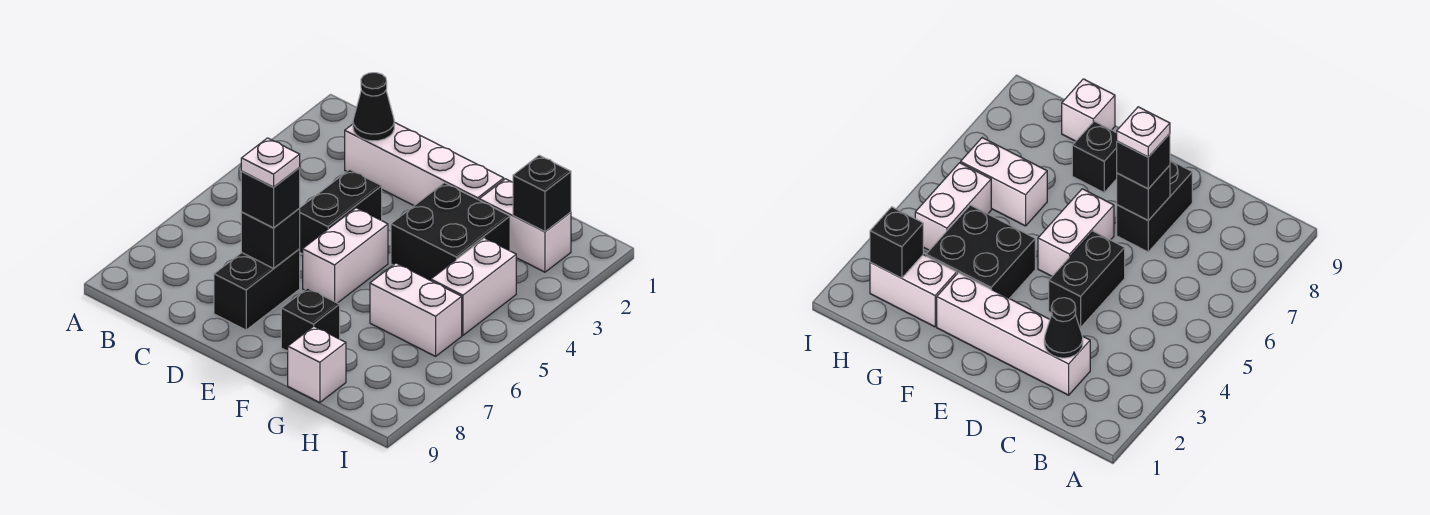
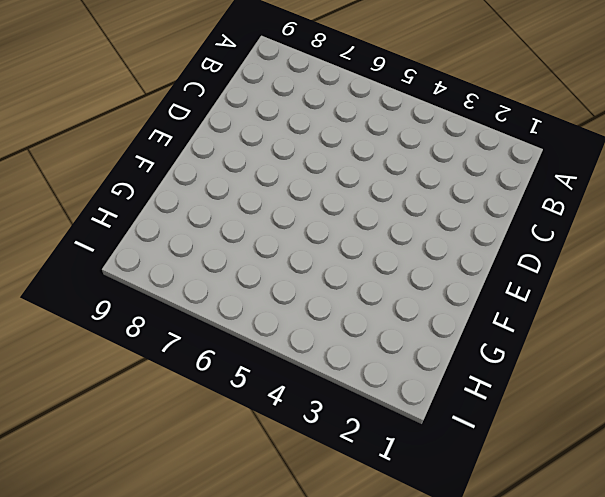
none -> white brick C2:F2 level 1
none -> black brick D4:D5 level 1
none -> black brick D7:D8 level 1

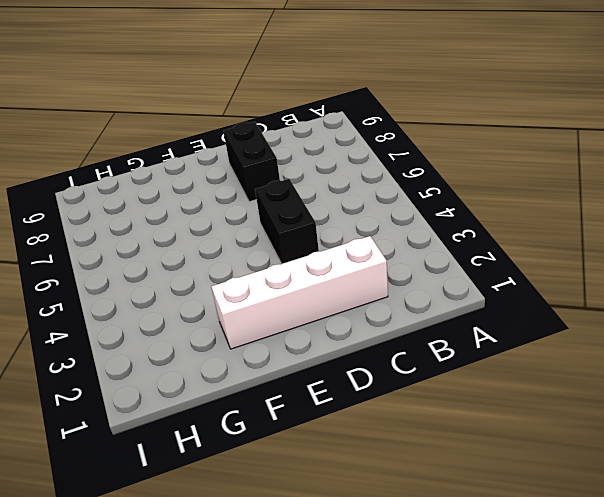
none -> white brick E5:E6 level 1
none -> black brick F3:G4 level 1
none -> black brick F8 level 1

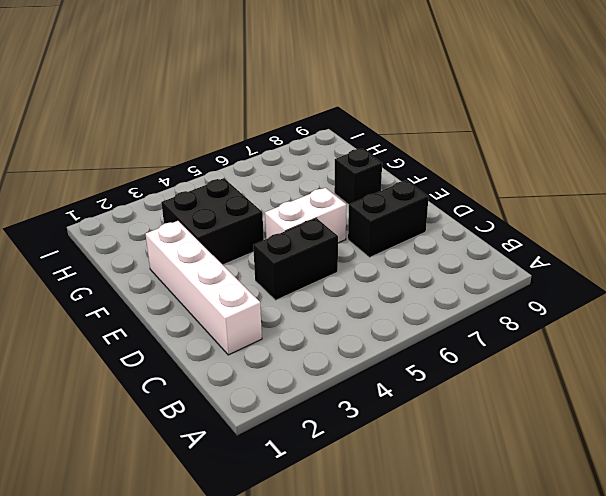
none -> white brick G2:H2 level 1
none -> white brick G6:H6 level 1
none -> white brick G9 level 1

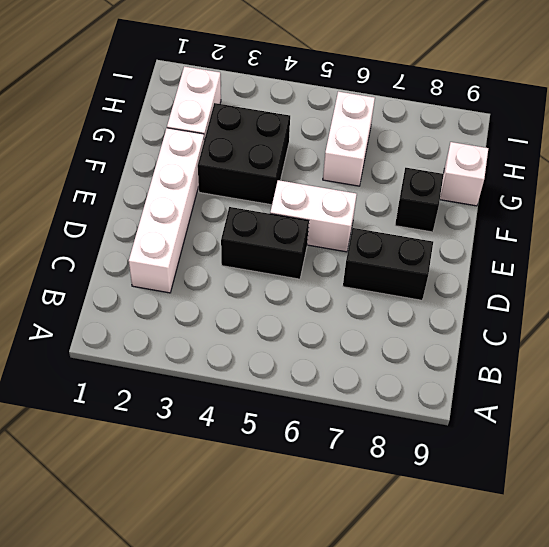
none -> white brick H4:H5 level 1
none -> black cone C2 level 2
none -> black brick D7 level 2

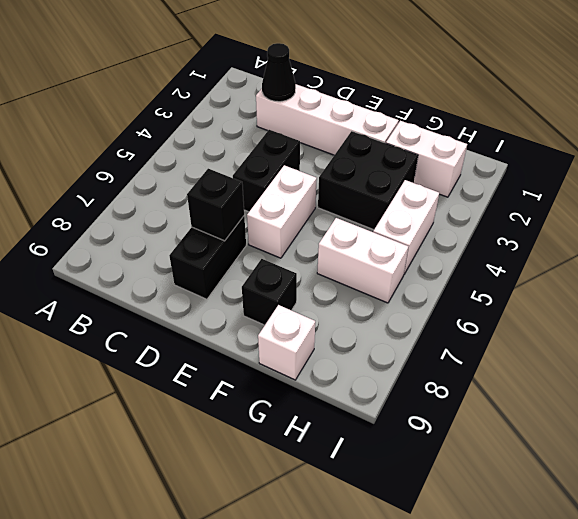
none -> black brick H2 level 2
none -> black brick D7 level 3
none -> white plate D7 level 4

